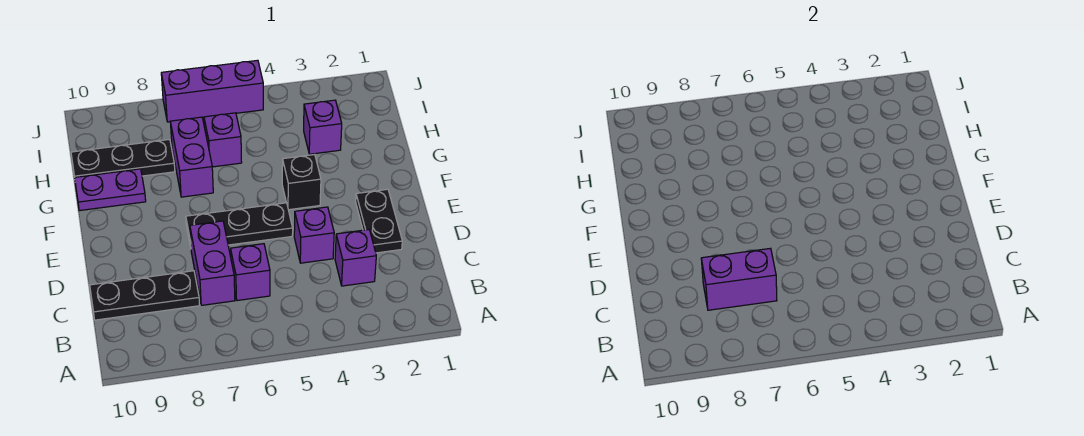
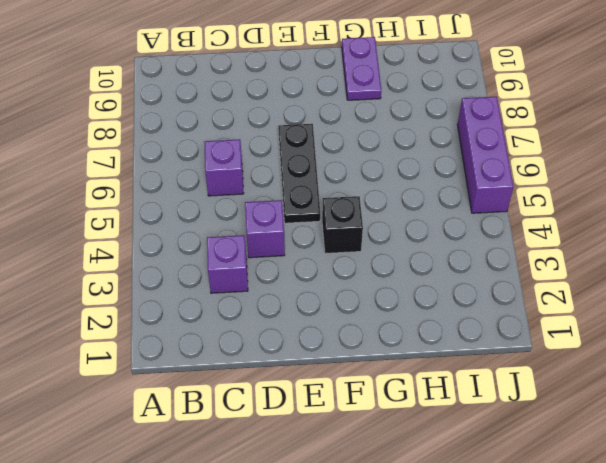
none -> purple brick C7:D7 level 1
none -> black plate C8:C10 level 1
none -> black plate D2:E2 level 1

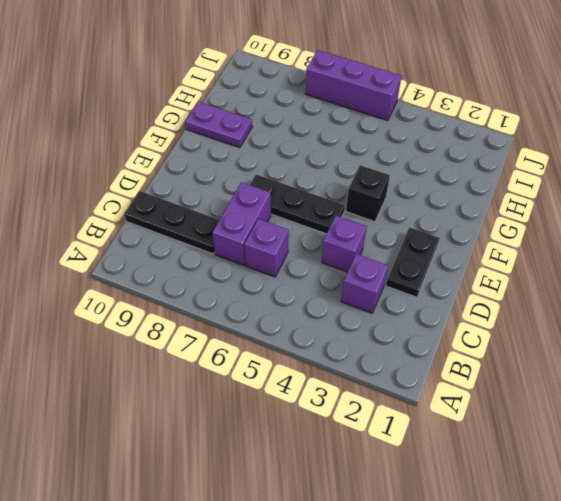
none -> purple brick G7:H7 level 1
none -> purple brick H3 level 1
none -> purple brick H6 level 1

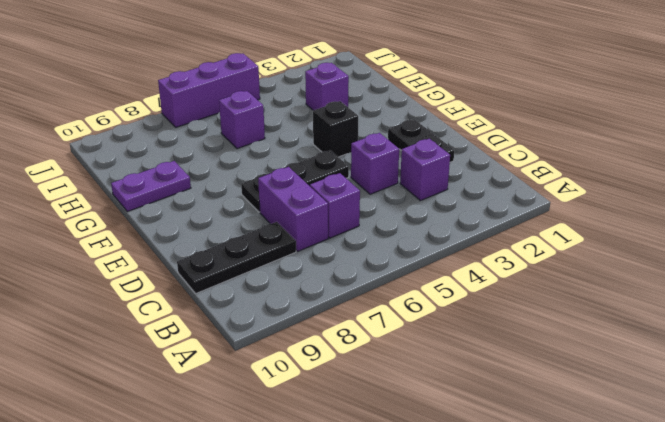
none -> purple brick G7:H7 level 1
none -> black plate H8:H10 level 1
none -> purple brick C7:C8 level 2

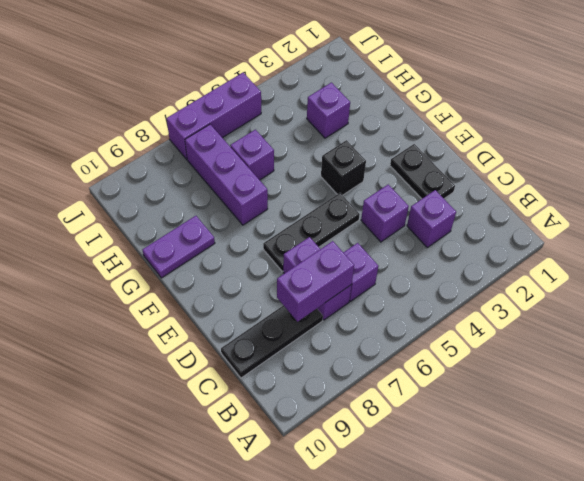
purple brick G7:I7 level 1 -> purple brick G7:H7 level 1
none -> black plate H8:H10 level 1

